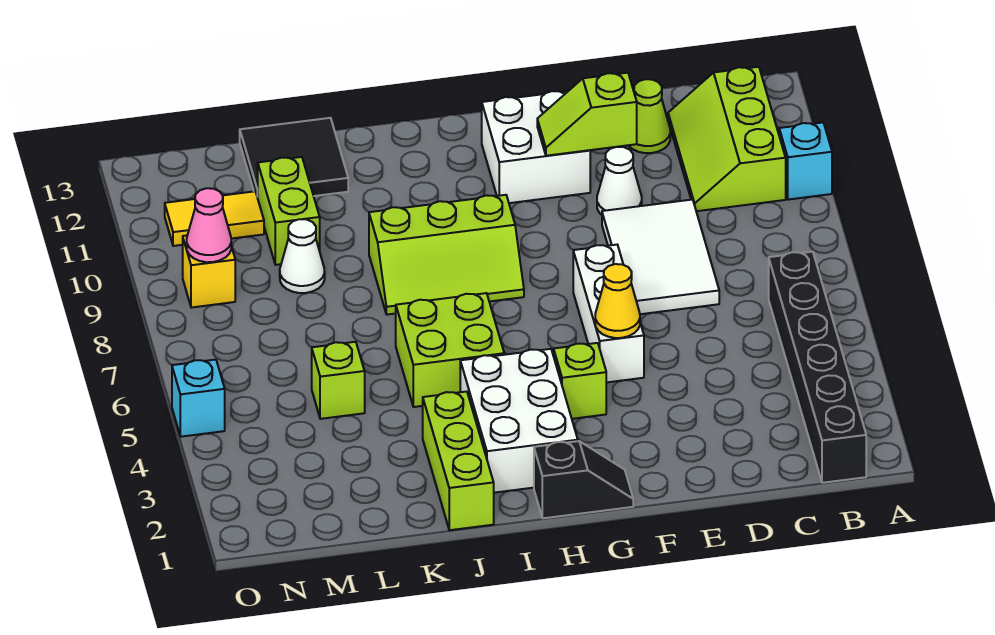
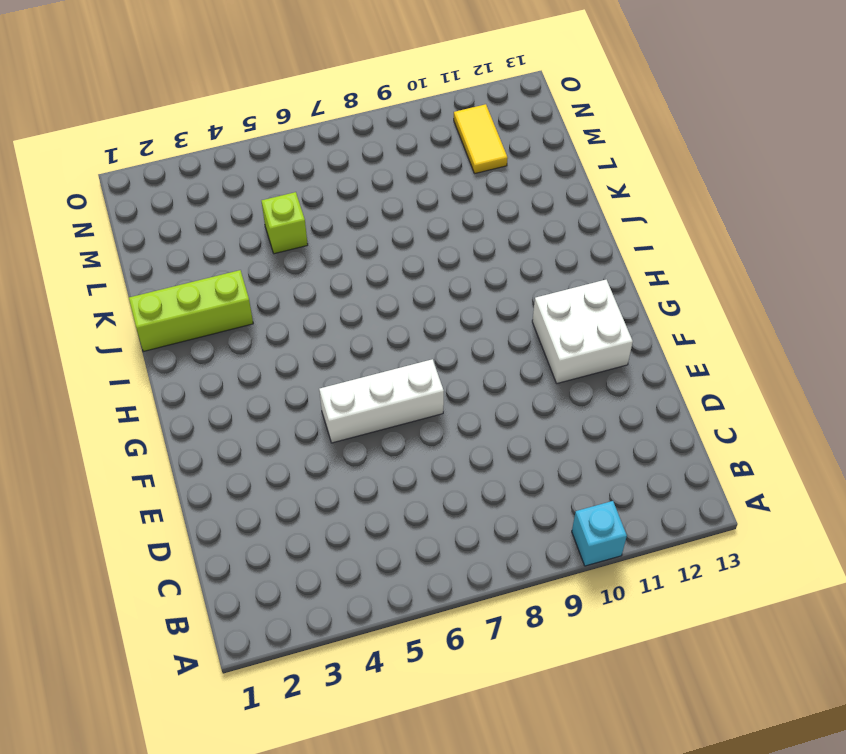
none -> black brick B1:B6 level 1
none -> lime slope B10:C12 level 1 top B
none -> white tile D7:E9 level 1

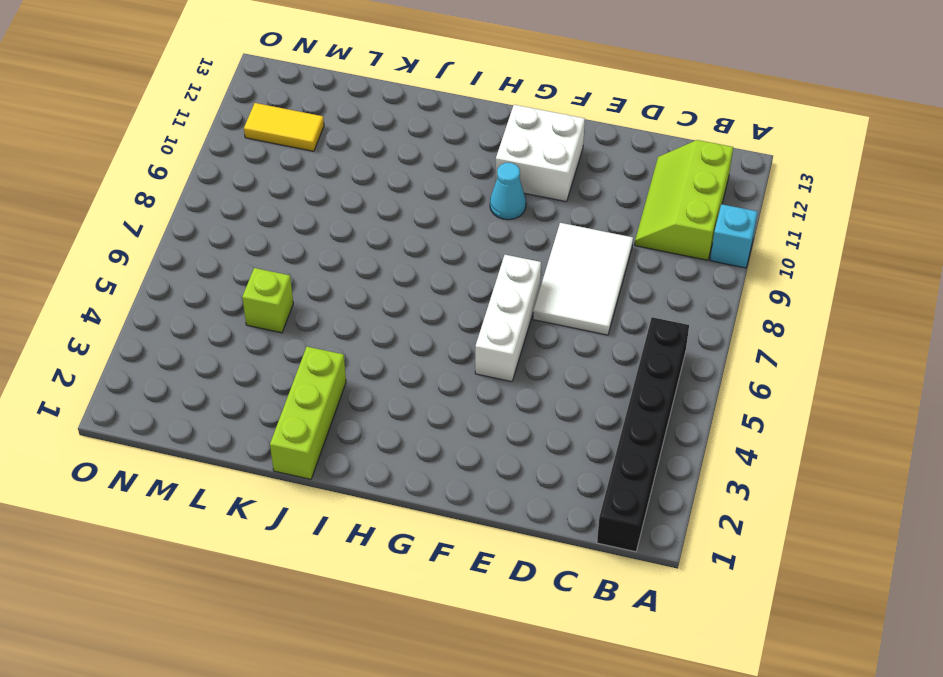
cyan cone G10 level 1 -> none
none -> lime cone D12 level 1
none -> white cone E10 level 1
none -> black slope G1:H1 level 1 top H

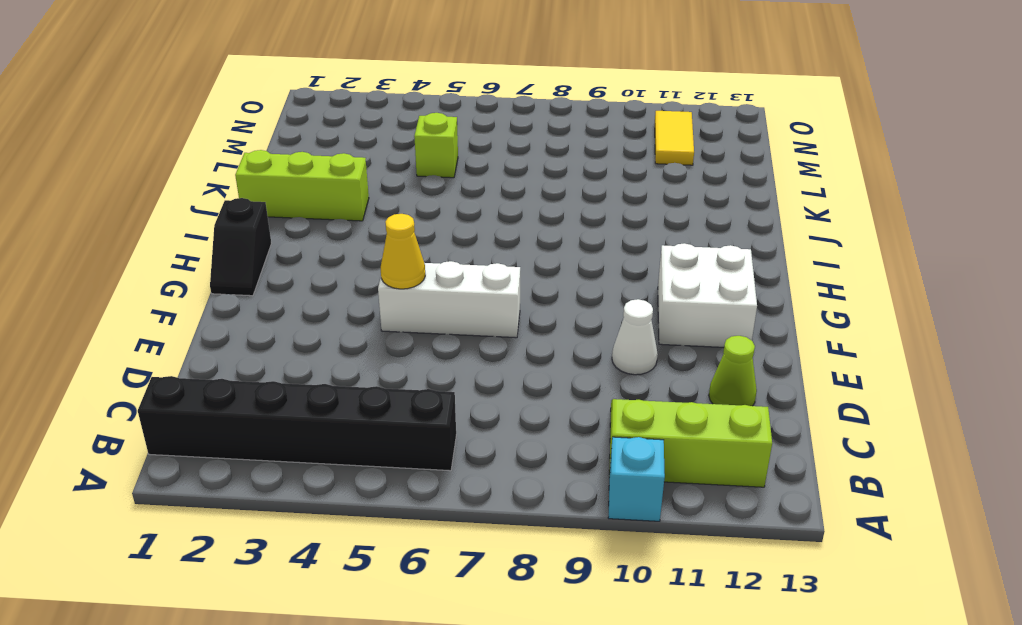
none -> white tile D7:E9 level 1
none -> lime brick G4 level 1
none -> white brick H2:I4 level 1

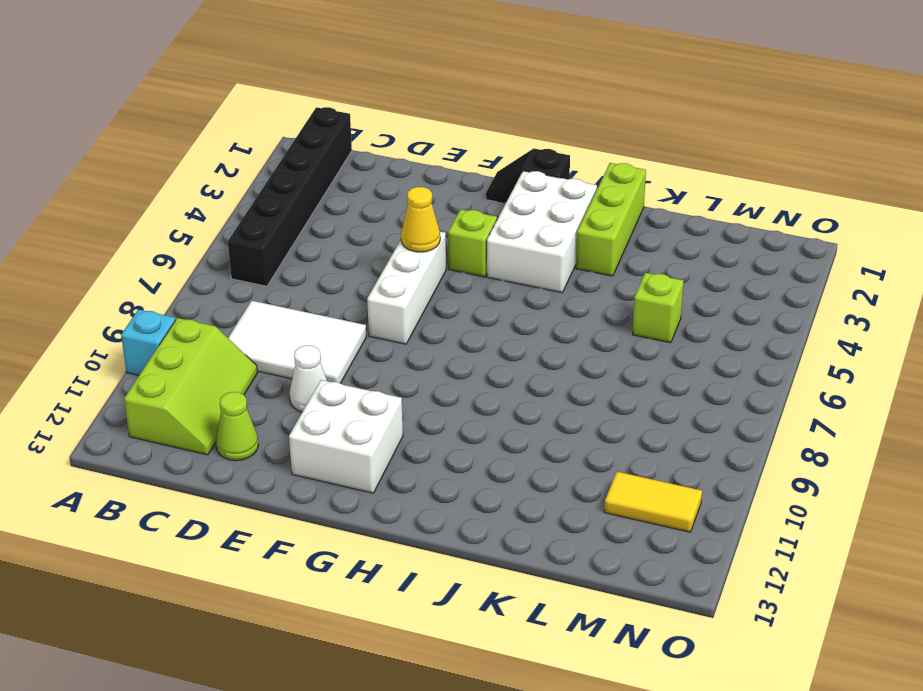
white tile C8:E9 level 1 -> white tile D7:E9 level 1
none -> lime slope H8:J9 level 1 top 9
none -> lime brick I5:J6 level 1
none -> black tile K12:L13 level 1

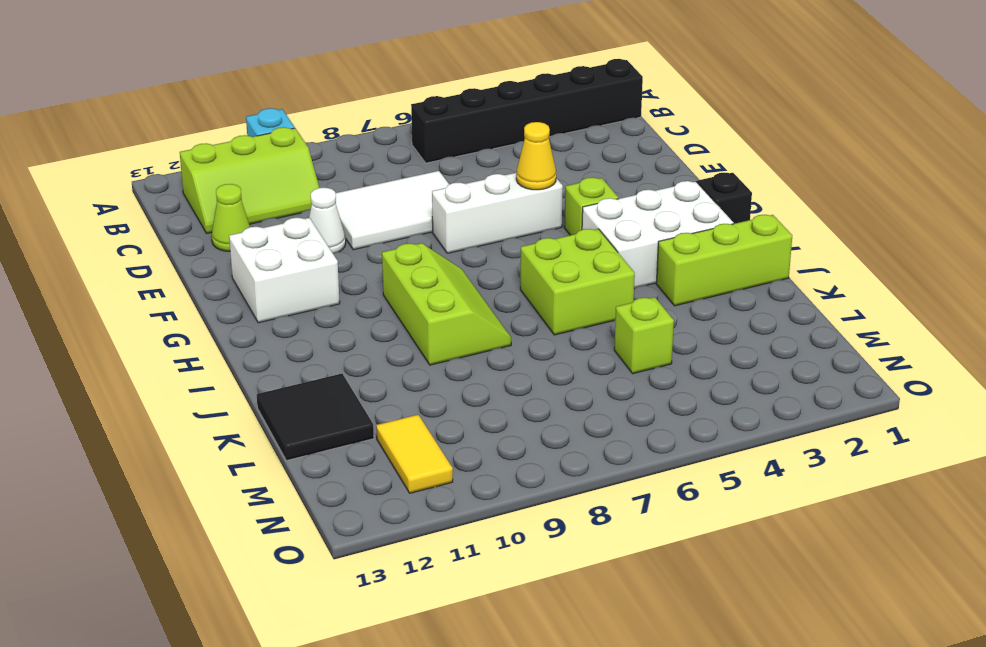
none -> white cone L9 level 1
none -> lime brick L10:L11 level 1
none -> yellow brick N9 level 1

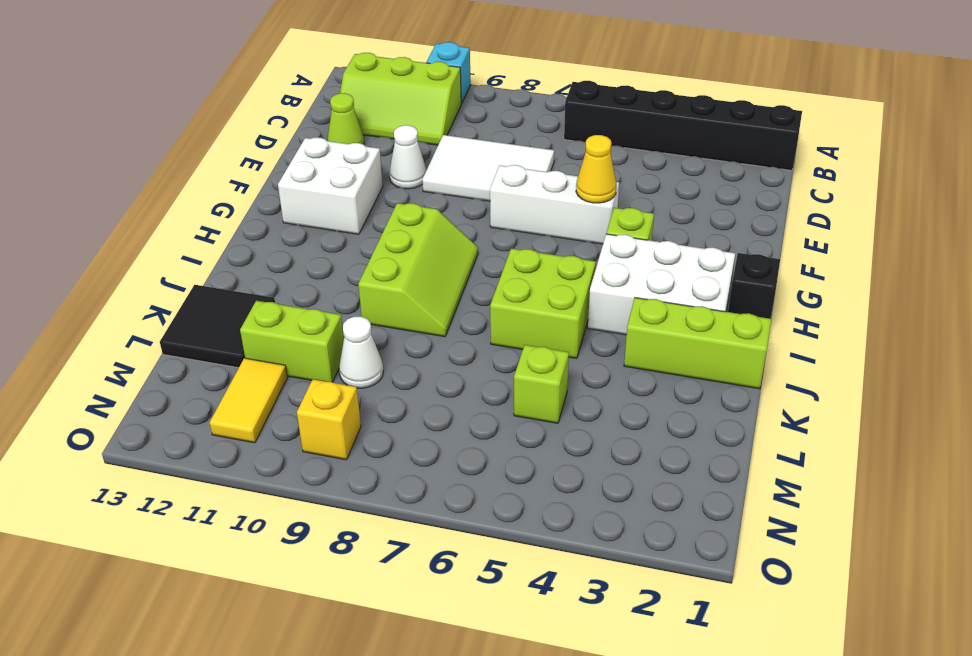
none -> cyan brick O5 level 1
none -> lime slope E11:F11 level 2 top E
none -> pink cone N9 level 2

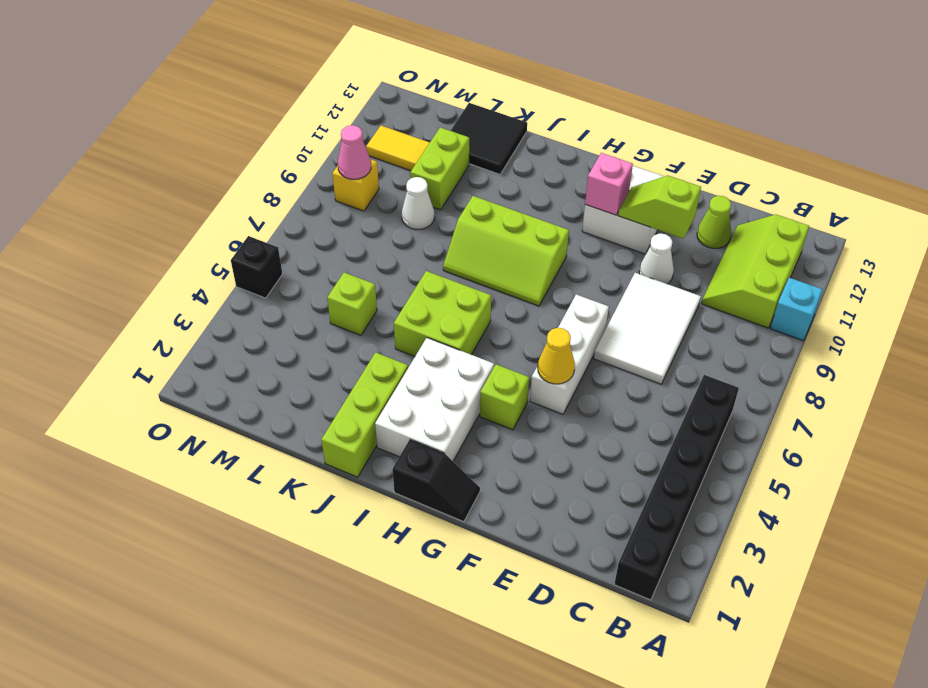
pink brick G11 level 2 -> none
black brick O5 level 1 -> cyan brick O5 level 1

